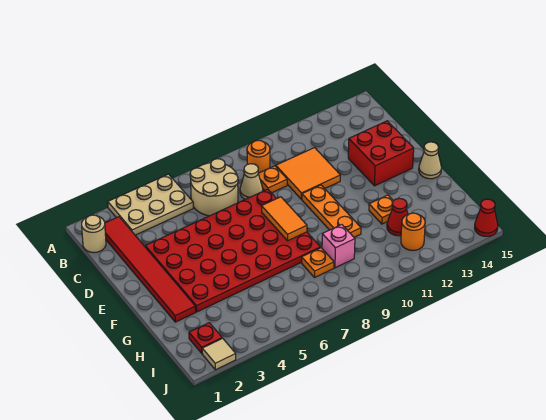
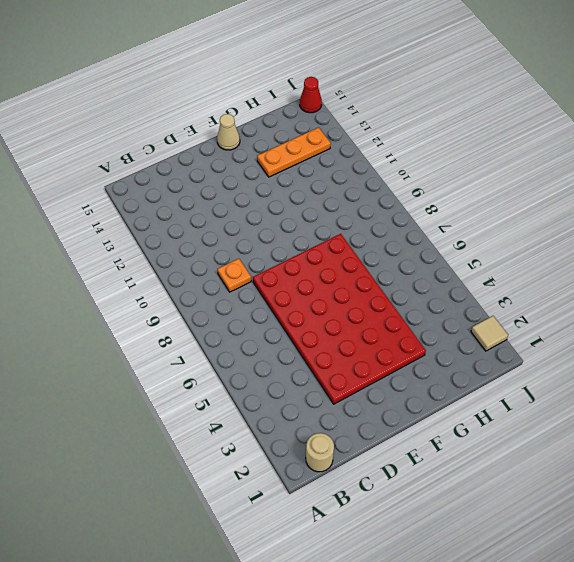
orange plate G13:I13 level 1 -> orange plate E10:G10 level 1
none -> tan plate A3:B5 level 1
none -> red tile B2:G2 level 1
none -> tan round brick B6:C7 level 1

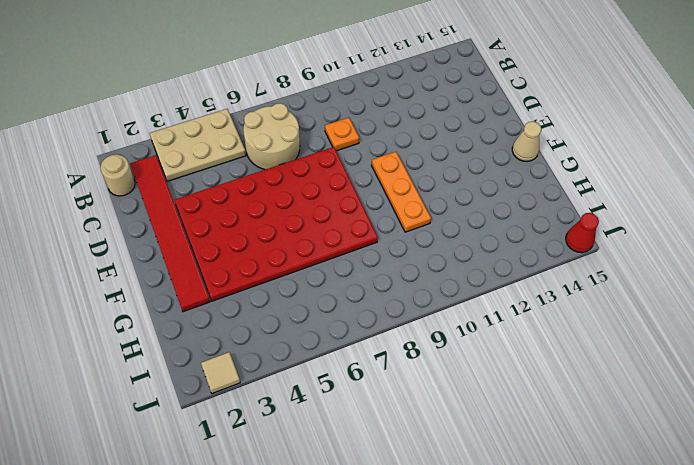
none -> orange round brick B9 level 1
none -> tan cone C8 level 1
none -> orange tile C10:D11 level 1

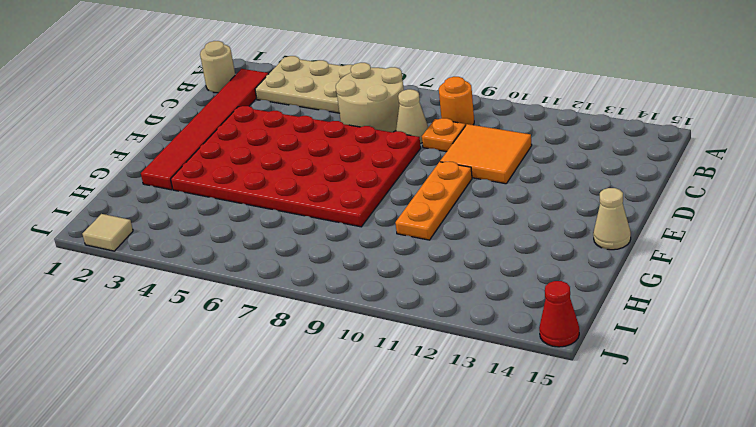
none -> red brick D13:E14 level 1
none -> orange plate G12 level 1
none -> orange plate H8 level 1

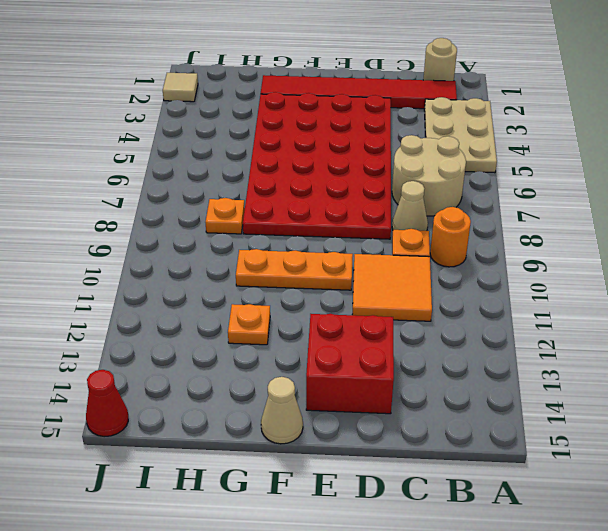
none -> pink brick H9 level 1
none -> red cone H12 level 1
none -> red plate I2 level 1

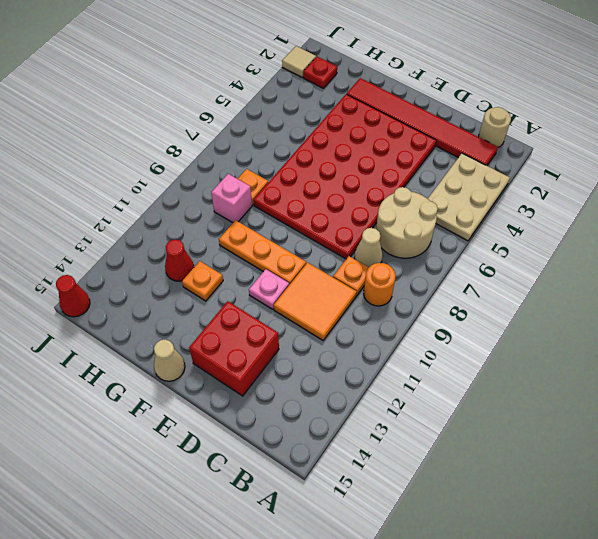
pink plate E11 level 1 -> none
none -> orange round brick I12 level 1
none -> orange tile E8:F8 level 2

